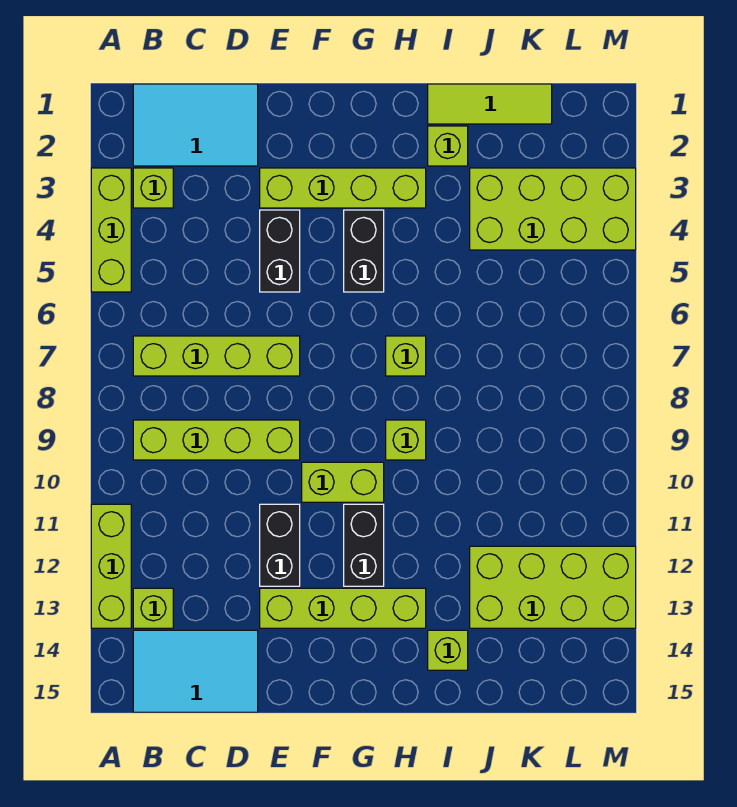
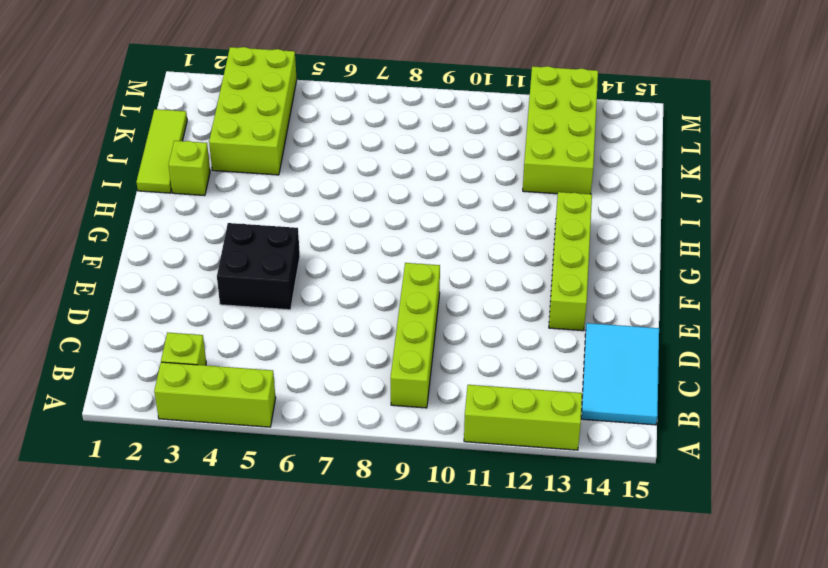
black brick E4:F5 level 1 -> black brick E4:E5 level 1
none -> cyan tile B1:D2 level 1
none -> lime brick B7:E7 level 1
none -> lime brick B13 level 1

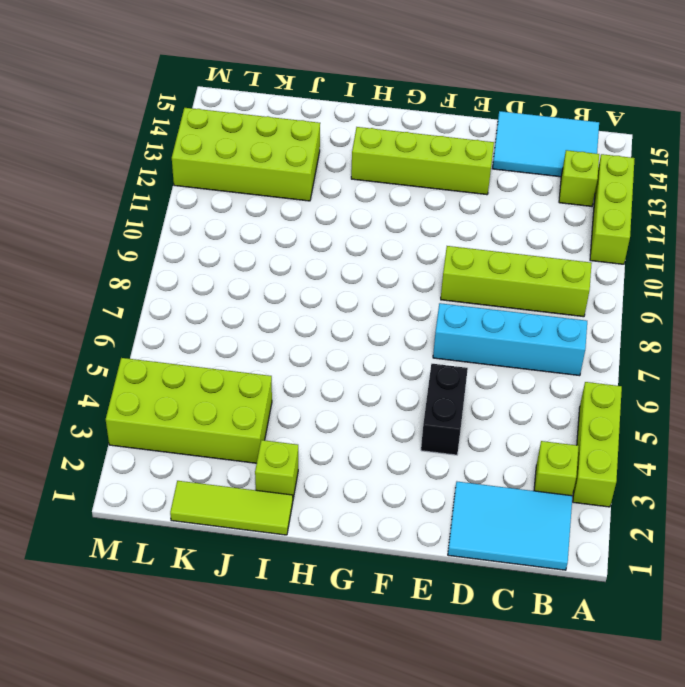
cyan brick B7:E7 level 1 -> lime brick B7:E7 level 1
none -> lime brick E3:H3 level 1
none -> black brick E11:E12 level 1
none -> lime brick F10:G10 level 1

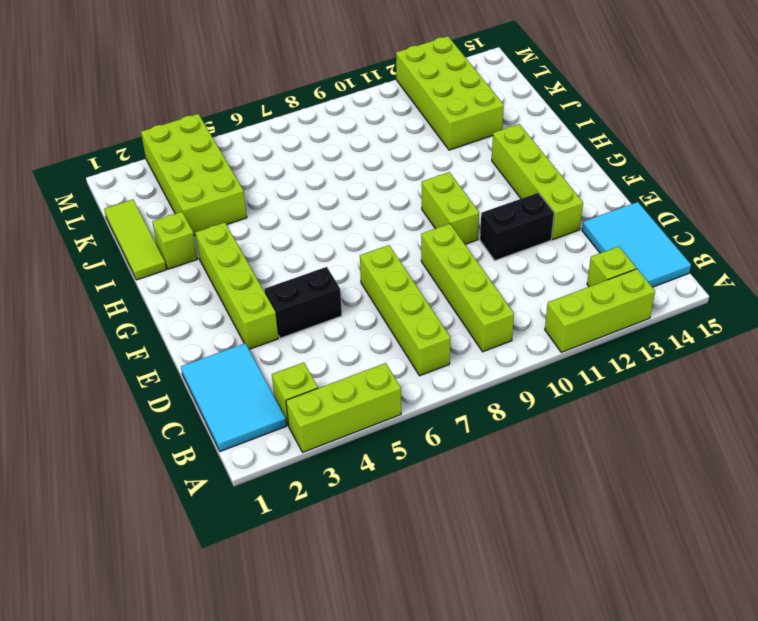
none -> black brick G4:G5 level 1
none -> black brick G11:G12 level 1
none -> lime brick H7 level 1

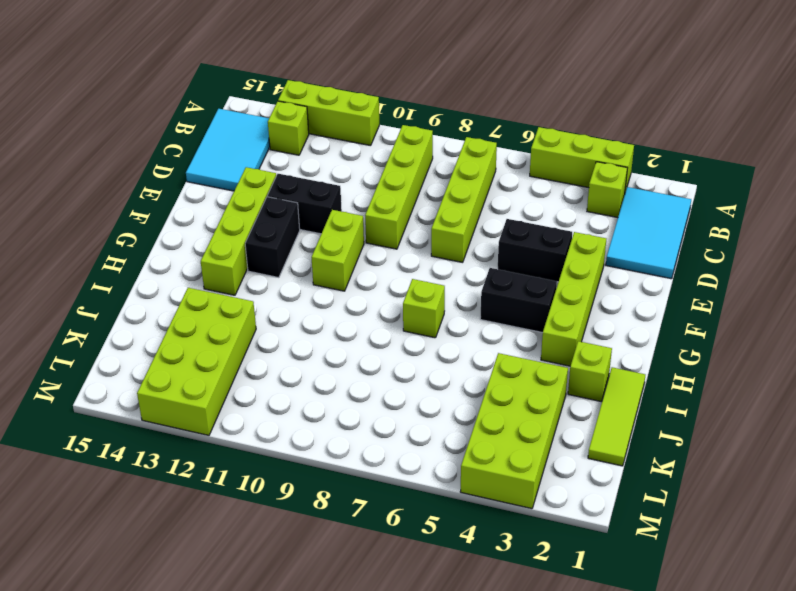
black brick F12:G12 level 1 -> black brick G11:G12 level 1
none -> lime brick H9 level 1
none -> lime brick I14 level 1

